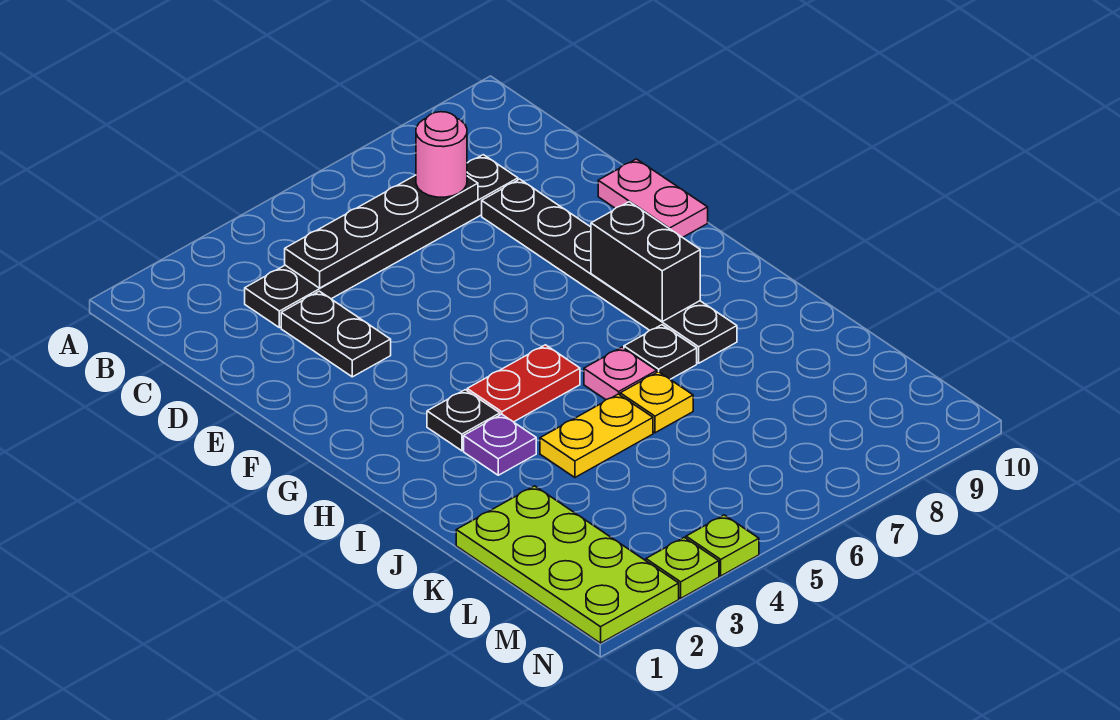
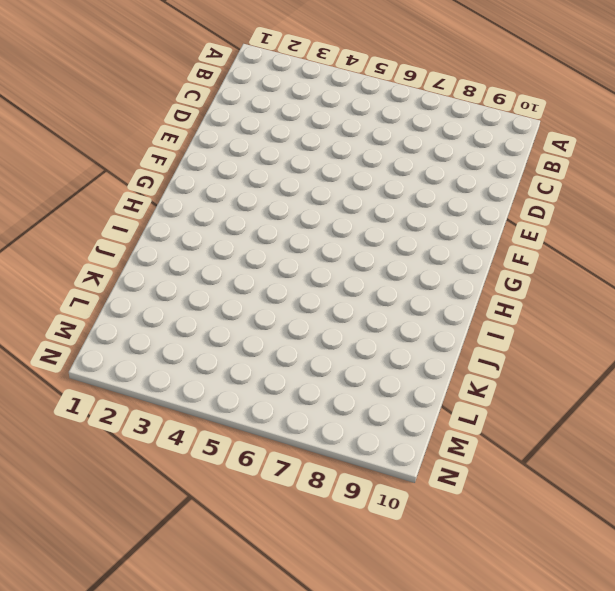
none -> black plate C3:C8 level 1
none -> black plate D3:E3 level 1
none -> black plate D8:I8 level 1

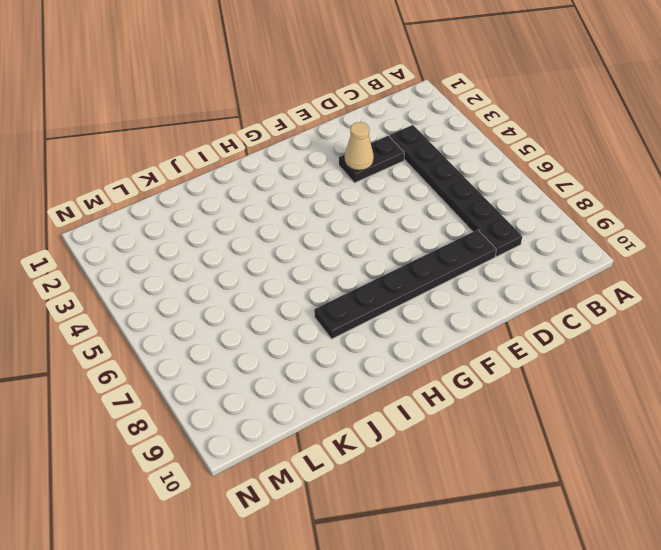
tan cone E3 level 2 -> none
none -> pink plate E10:F10 level 1
none -> black plate H3 level 1
none -> red plate H4:H5 level 1

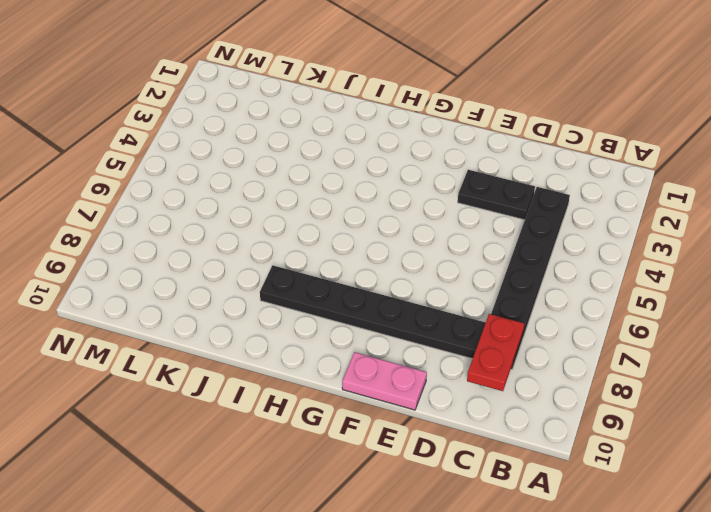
red plate C8:C9 level 2 -> red plate H4:H5 level 1
none -> black plate H3 level 1
none -> purple plate I3 level 1
none -> pink plate I6 level 1

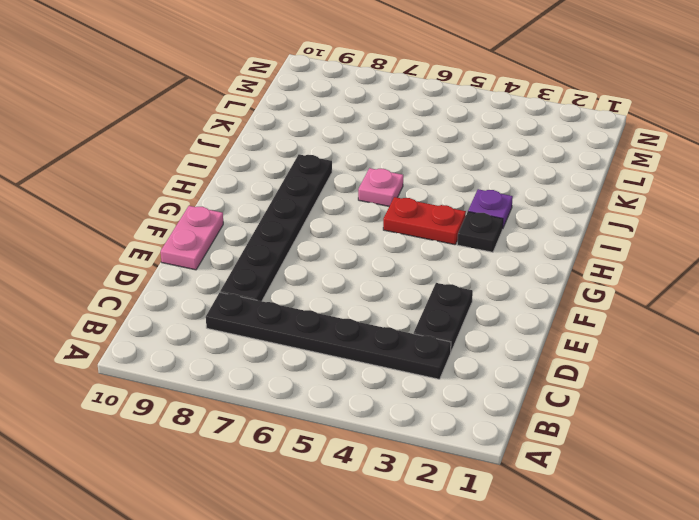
none -> black plate I7 level 1
none -> yellow plate J4:J5 level 1
none -> yellow plate J6 level 1

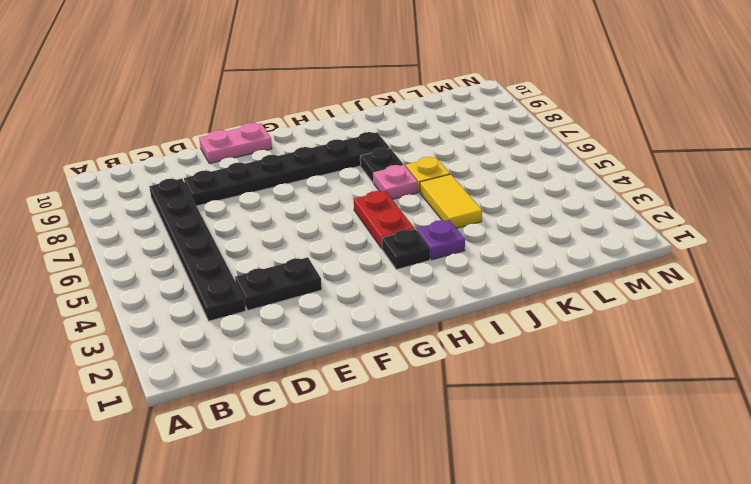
yellow tile J4:J5 level 1 -> yellow plate J4:J5 level 1
none -> lime plate K1:N2 level 1
none -> lime plate N3 level 1
none -> lime plate N4 level 1

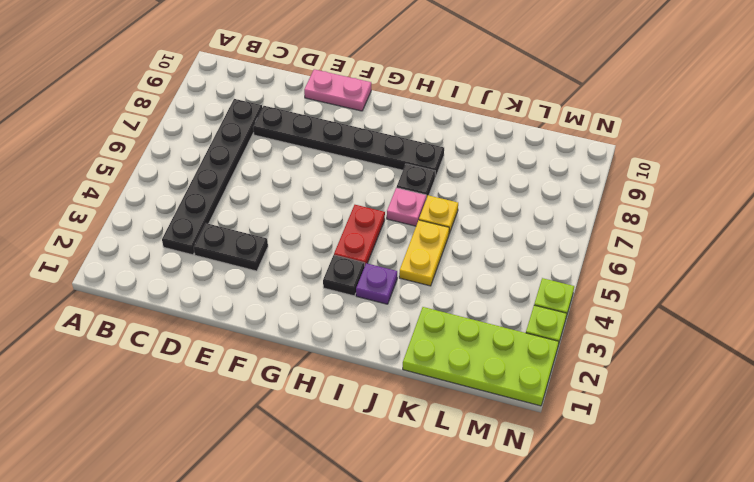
none -> black plate C4:C7 level 2
none -> black brick G8:H8 level 2
none -> pink round brick C7 level 3

